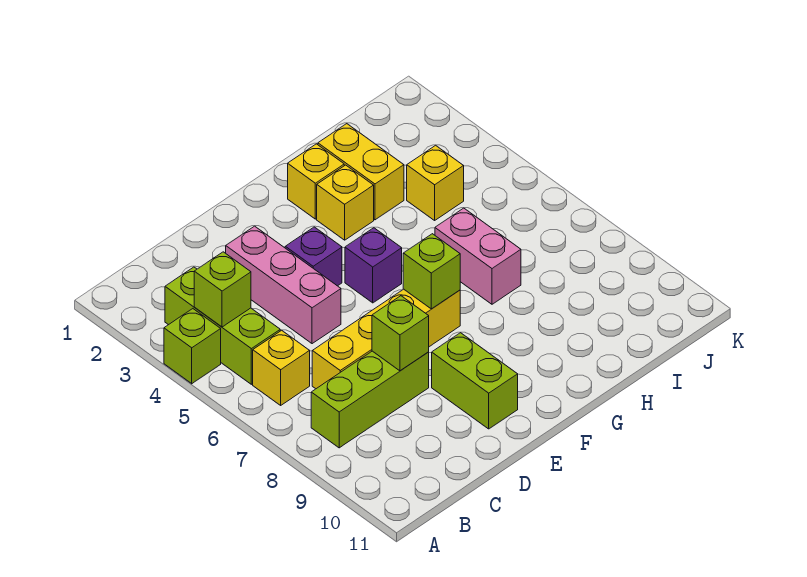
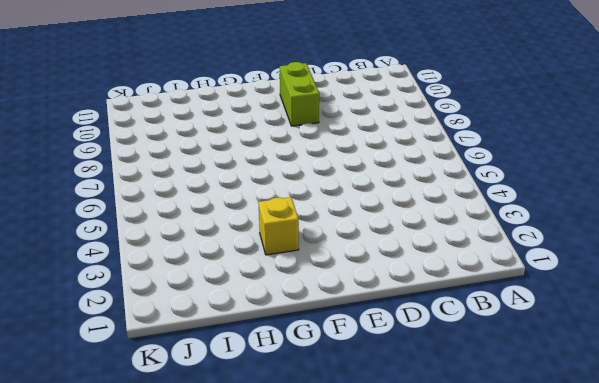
none -> lime brick A4 level 1
none -> lime brick B3:B5 level 1
none -> yellow brick B6 level 1

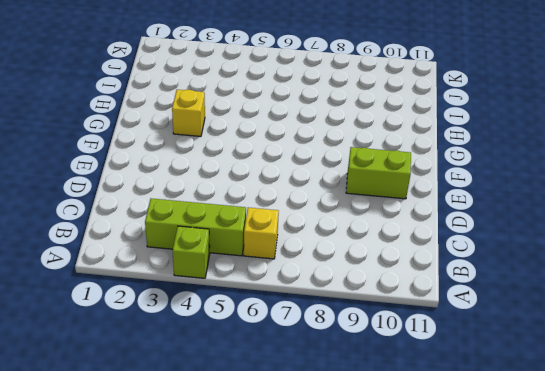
none -> lime brick B8:D8 level 1
none -> yellow brick C7:F7 level 1
none -> pink brick D3:D5 level 1

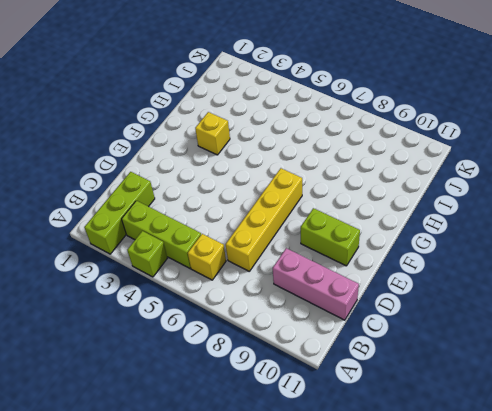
lime brick A2:C2 level 1 -> lime brick B8:D8 level 1
pink brick C9:C11 level 1 -> pink brick D3:D5 level 1
none -> purple brick E4 level 1
none -> purple brick F5 level 1
none -> yellow brick G2 level 1

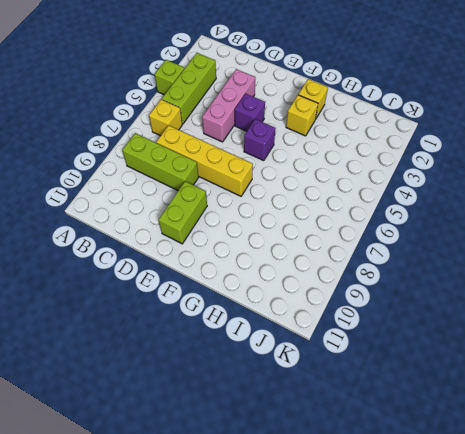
none -> yellow brick H2:H3 level 1
none -> pink brick H6:H7 level 1
none -> yellow brick I4 level 1

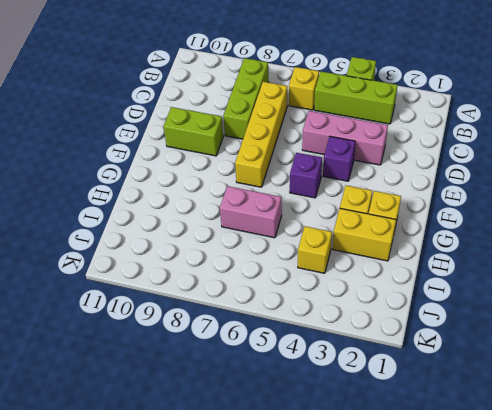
none -> lime brick B4 level 2
none -> lime brick D8 level 2
none -> lime brick F7 level 2

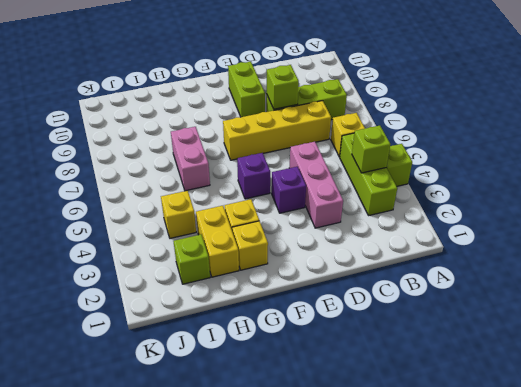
lime brick I2 level 1 -> lime brick F7 level 2

